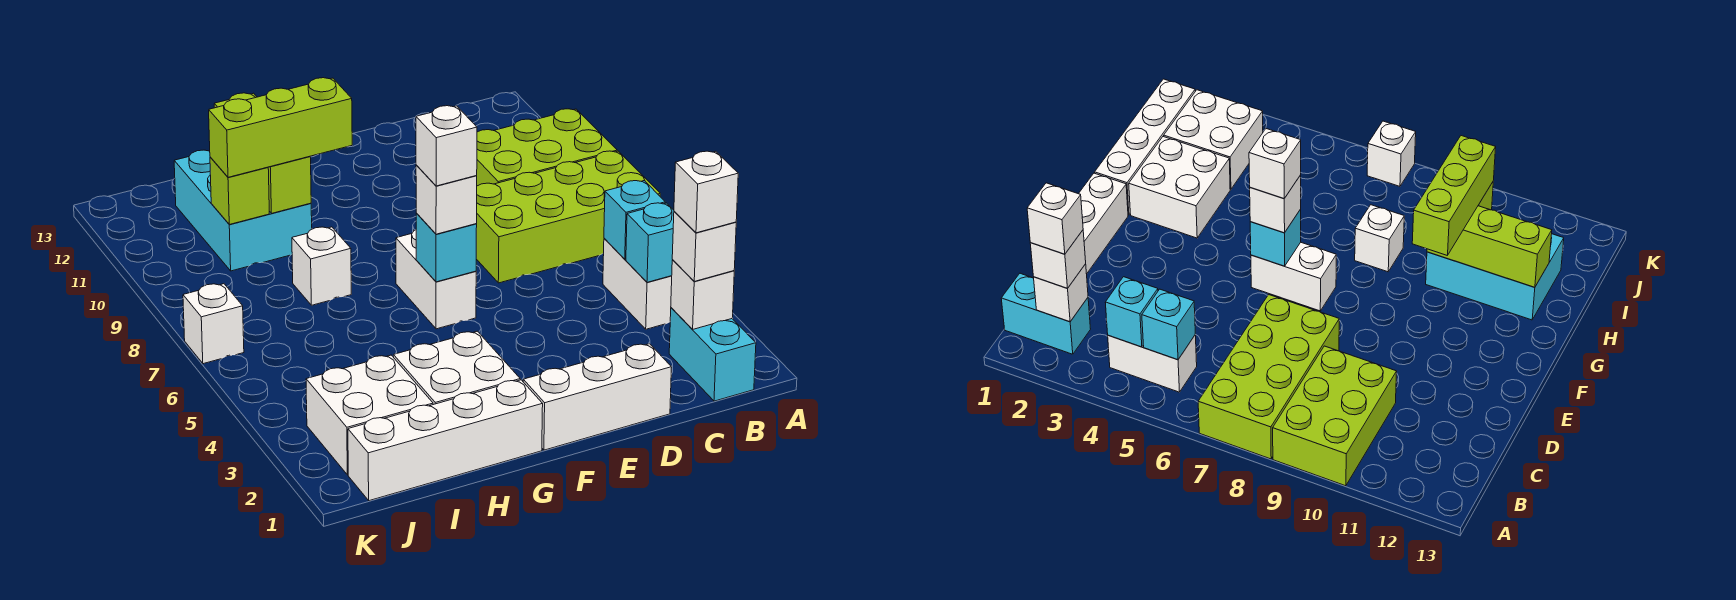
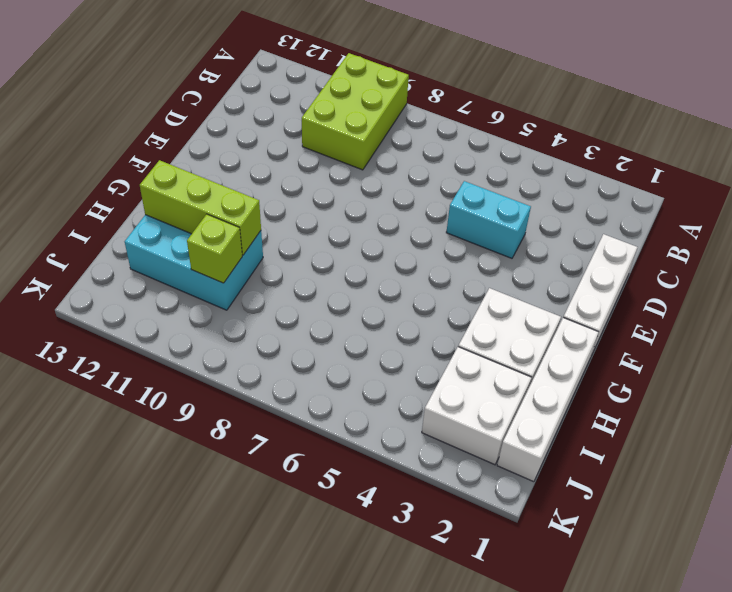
cyan brick D4:D5 level 1 -> cyan brick B1:B2 level 1
none -> lime brick A7:D8 level 1
none -> white brick B4:B5 level 1
none -> white brick F6:F7 level 1

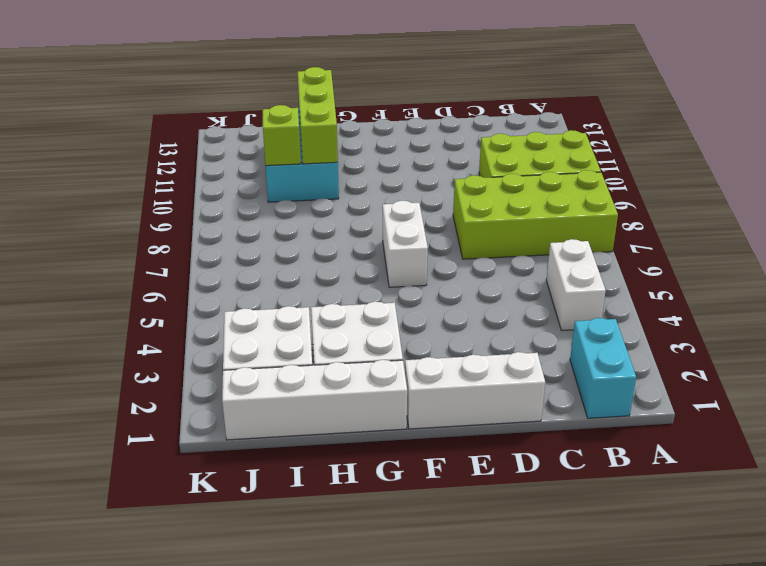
none -> white brick H8 level 1
none -> white brick K7 level 1
none -> white brick B2 level 2

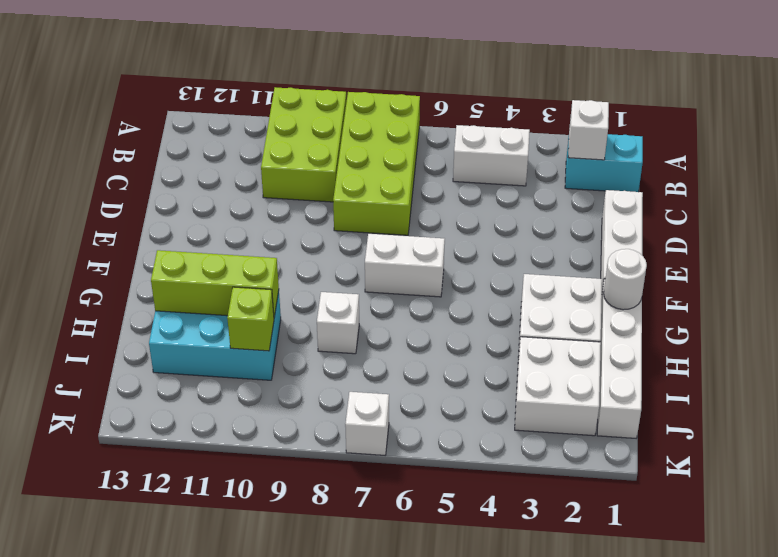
white round brick G1 level 2 -> none
none -> cyan brick B4 level 2
none -> cyan brick B5 level 2
none -> cyan brick F6 level 2

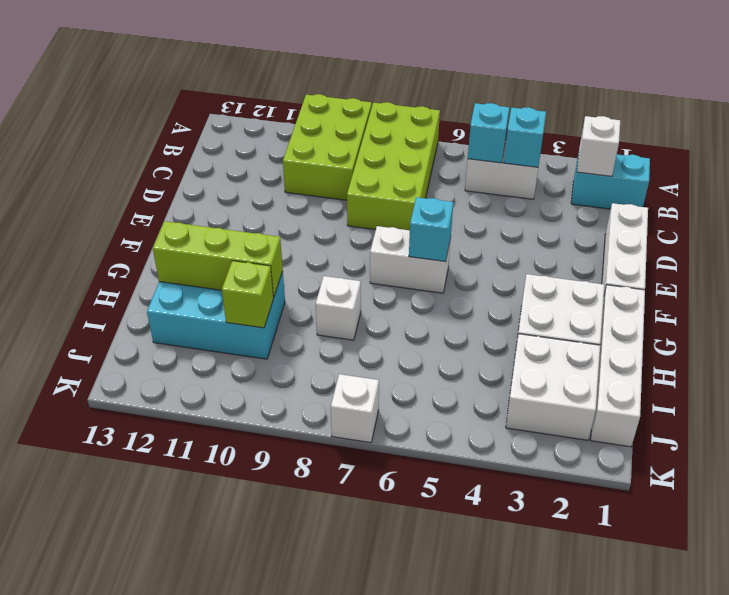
none -> white brick B2 level 3
none -> white brick F6 level 3
none -> lime brick G10:I10 level 3

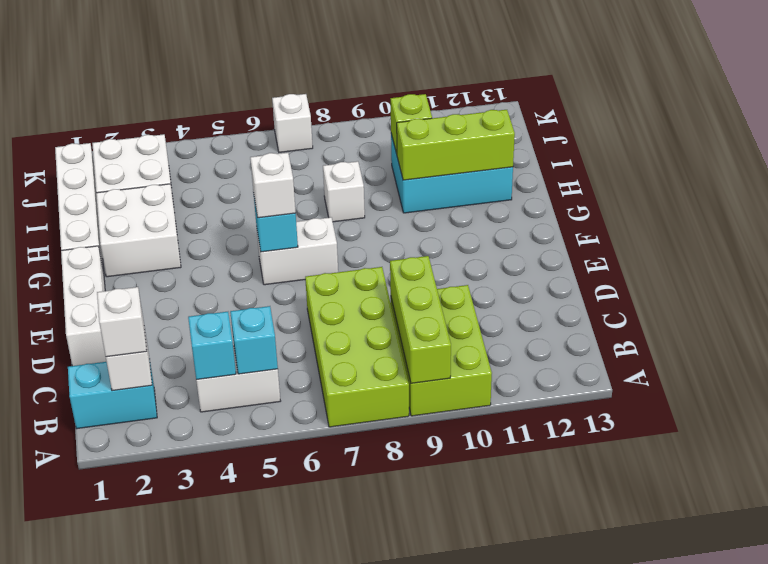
lime brick A9:C9 level 2 -> lime brick G10:I10 level 3
none -> white brick B2 level 4
none -> white brick F6 level 4

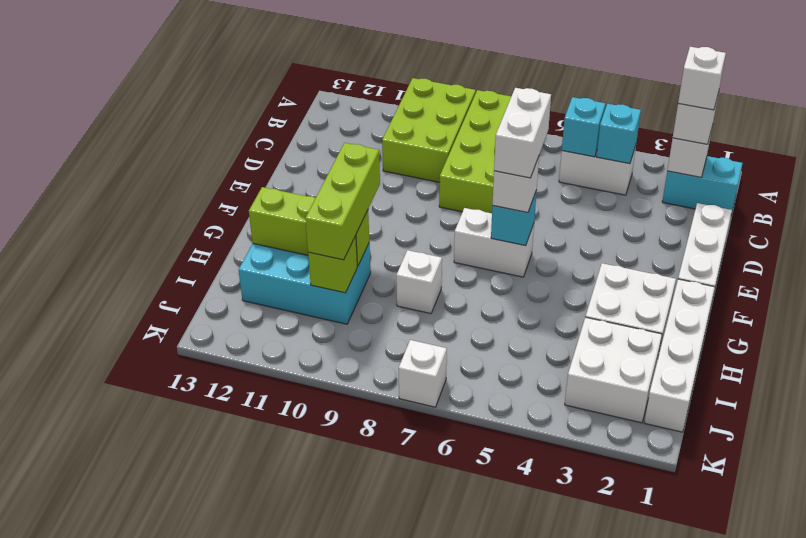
white brick E6:F6 level 4 -> white brick F6 level 4

